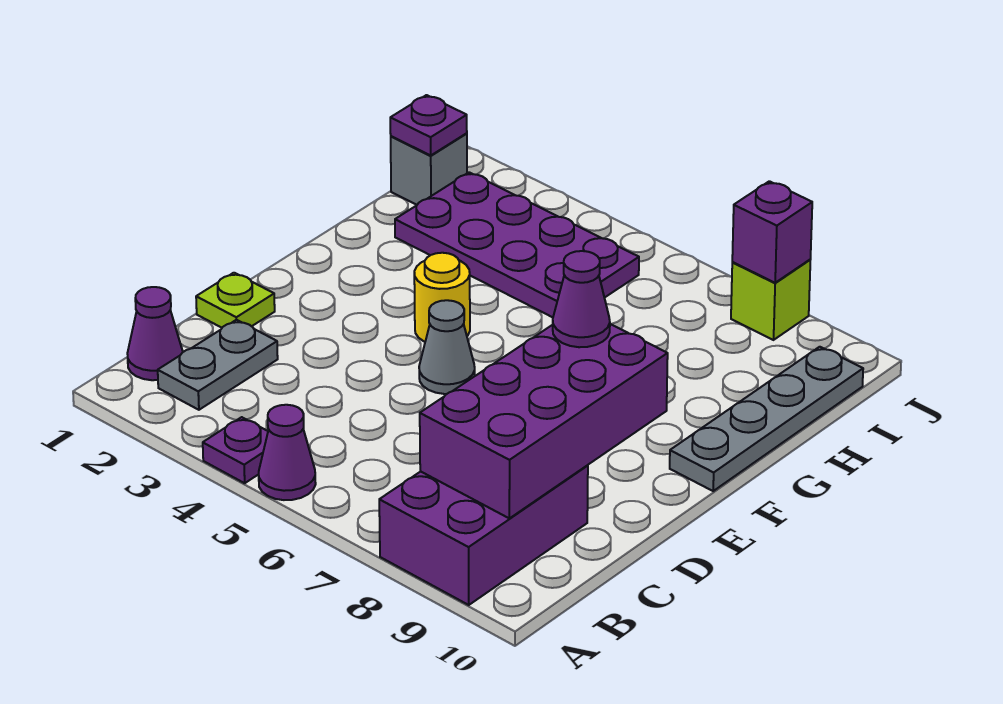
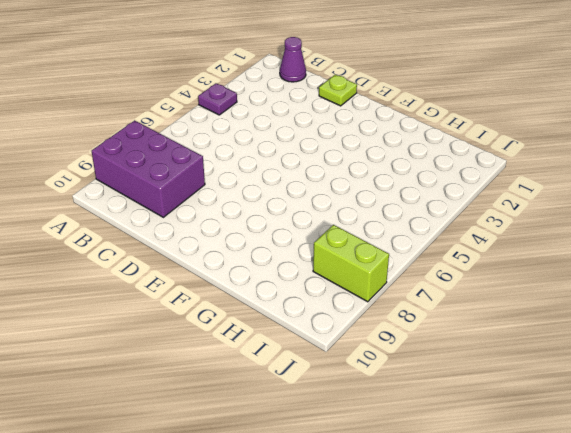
lime brick I8:J8 level 1 -> lime brick J8 level 1
none -> purple cone A5 level 1
none -> grey plate B2:C2 level 1
none -> grey cone E5 level 1

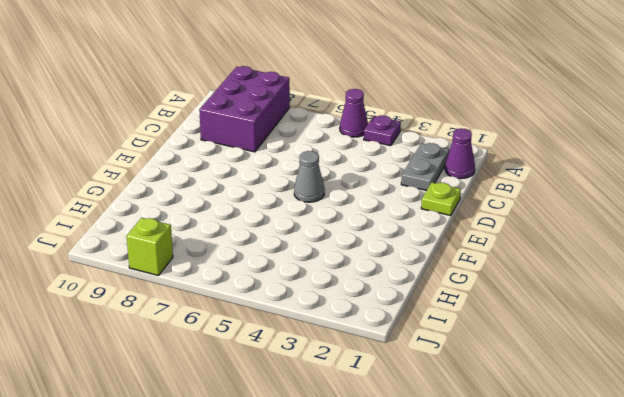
none -> yellow round brick F4 level 1
none -> grey plate F10:I10 level 1
none -> purple plate H2:I5 level 1

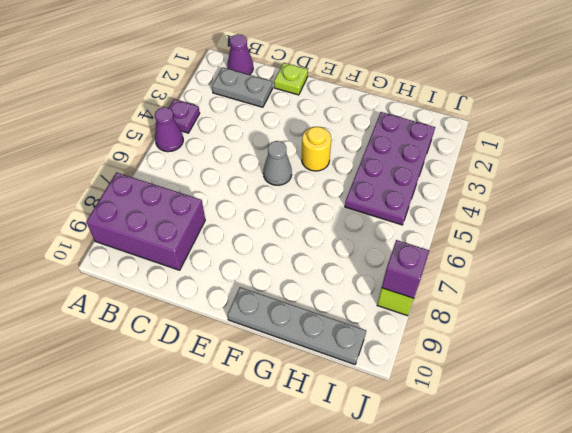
none -> grey brick I1 level 1
none -> purple brick B8:E9 level 2
none -> purple plate I1 level 2

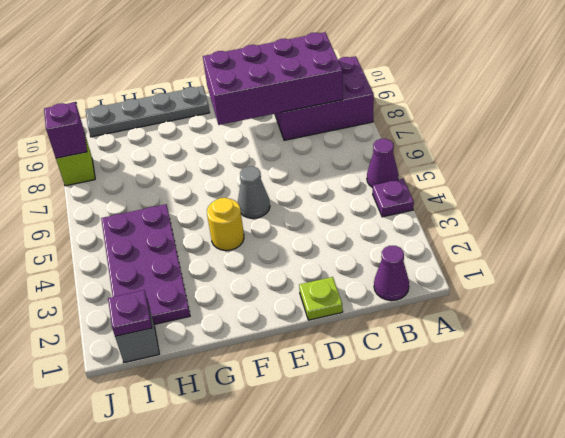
none -> grey plate B2:C2 level 1
none -> purple cone E8 level 3

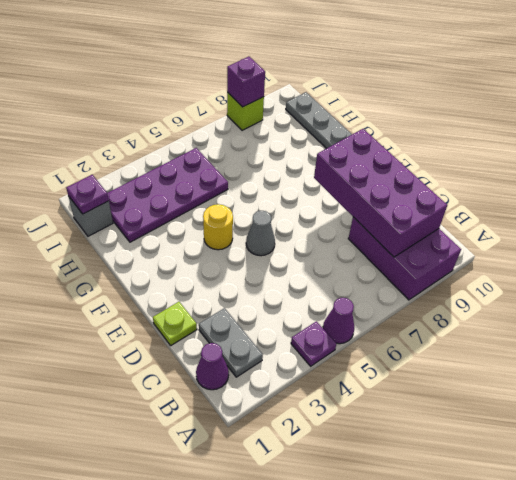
none -> purple cone E8 level 3

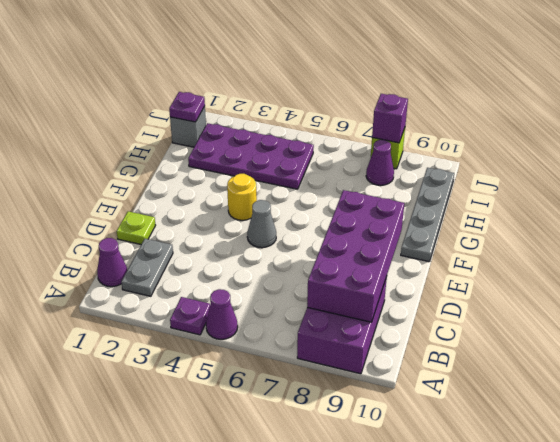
purple cone I8 level 1 -> purple cone E8 level 3

